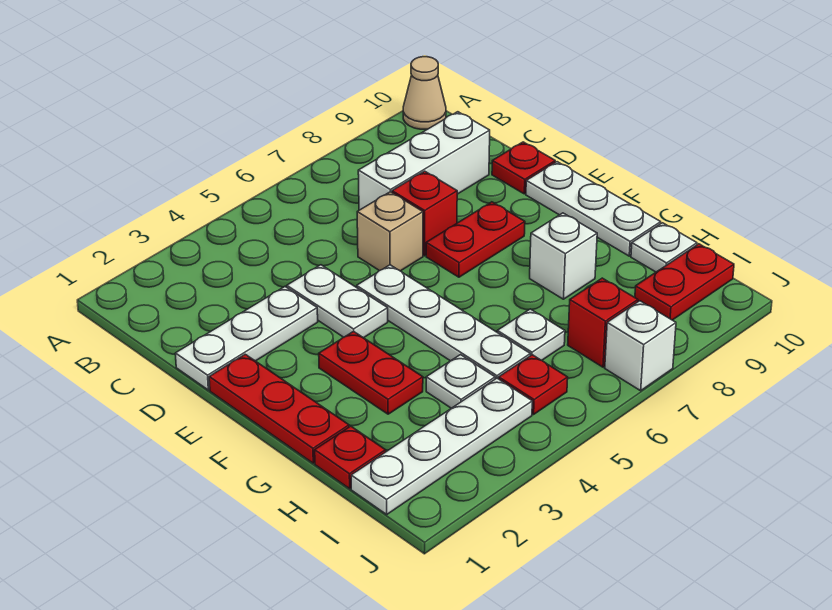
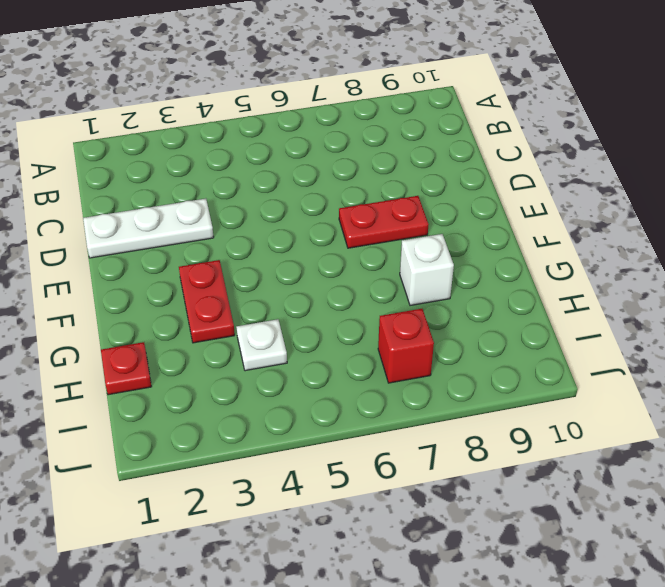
none -> tan cone A10 level 1
none -> white brick C7:C9 level 1
none -> white plate D4:E4 level 1

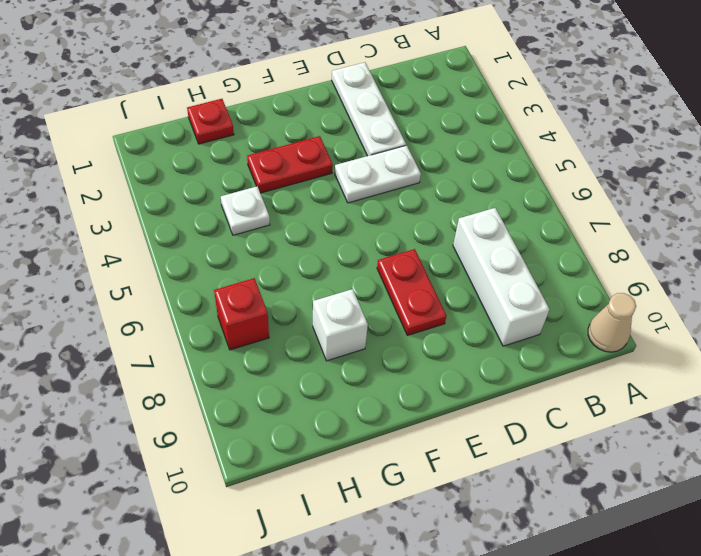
none -> tan brick D6 level 1
none -> red brick D7 level 1
none -> red plate D10 level 1

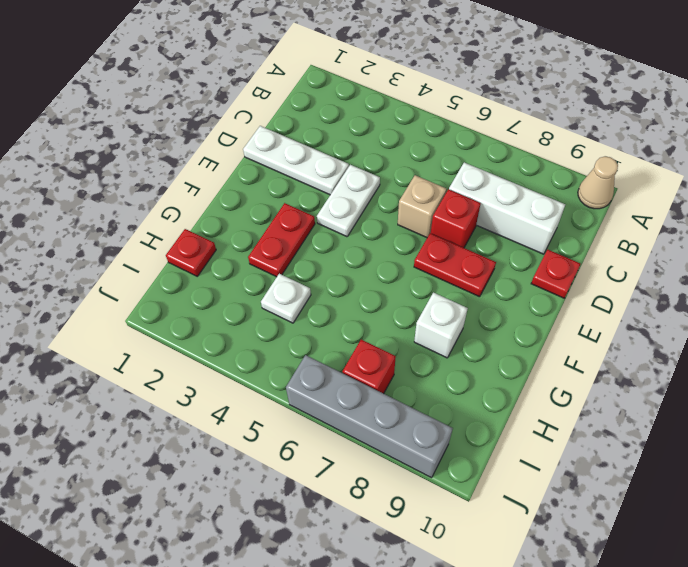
grey brick J6:J9 level 1 -> white brick J7 level 1
none -> red plate E1:G1 level 1
none -> white plate E5:H5 level 1
none -> white plate E10:G10 level 1

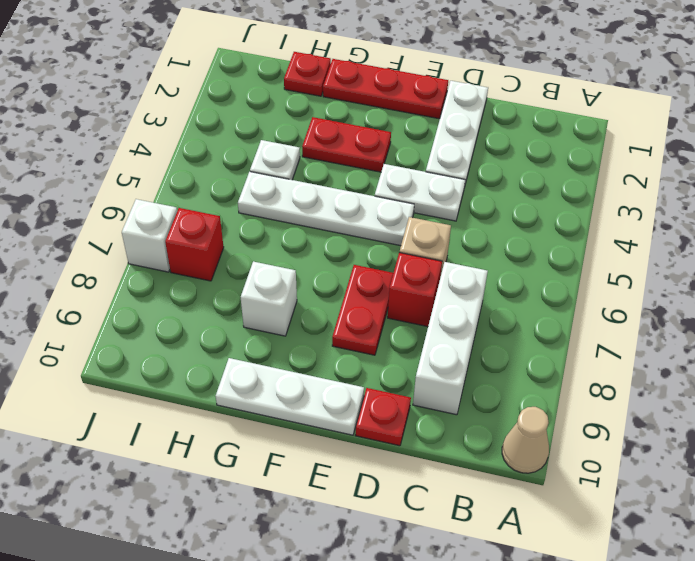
none -> white plate H6 level 1
none -> white plate H10 level 1
none -> white plate I1:I4 level 1

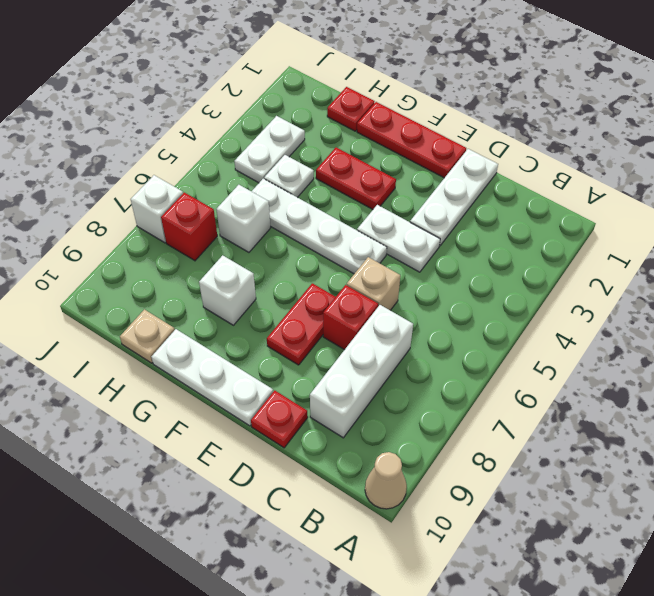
white brick H6 level 1 -> white plate H6 level 1
tan plate H10 level 1 -> white plate H10 level 1
white plate I3:I4 level 1 -> white plate I1:I4 level 1
none -> red plate I5 level 1
none -> red plate I9:I10 level 1

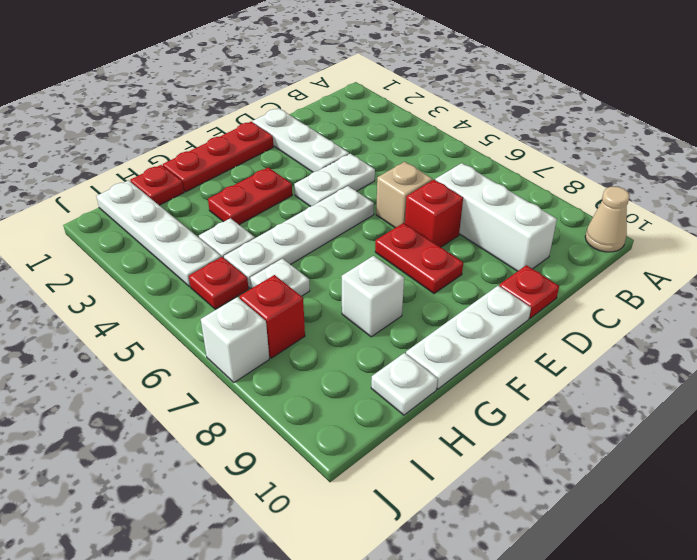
none -> red plate I9:I10 level 1

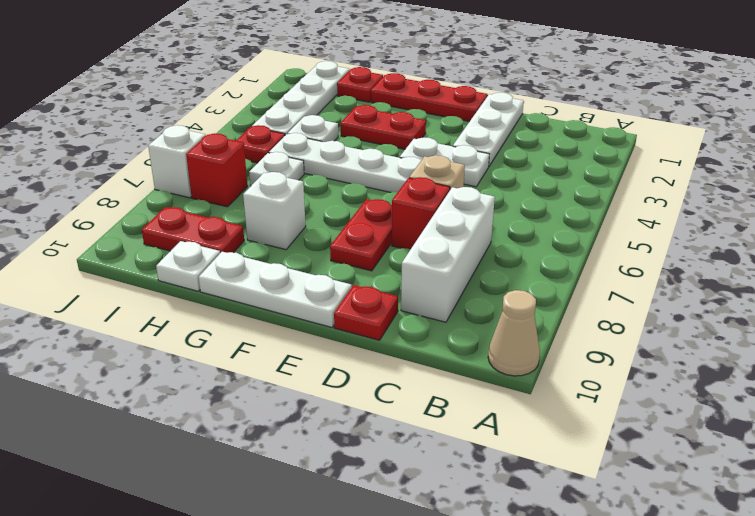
red plate H9:I9 level 1 -> red plate I9:I10 level 1

